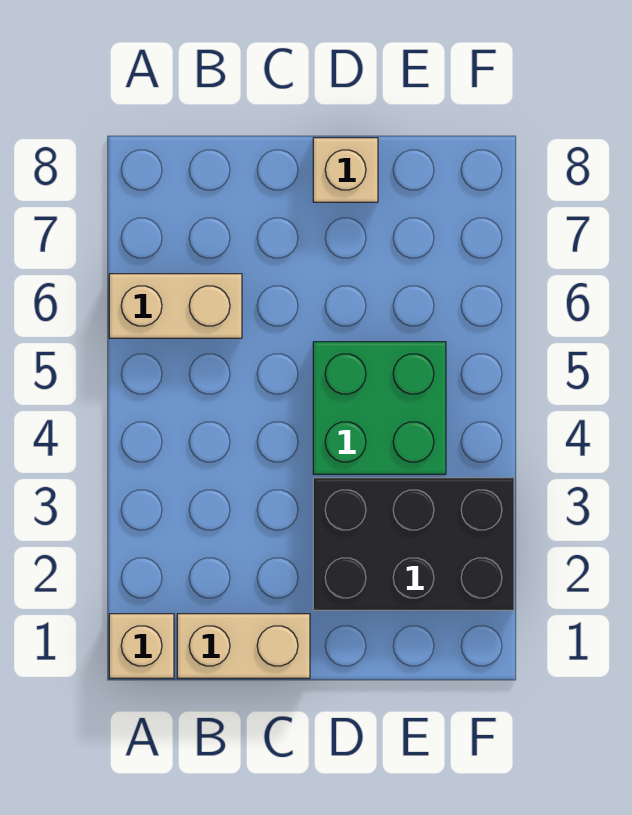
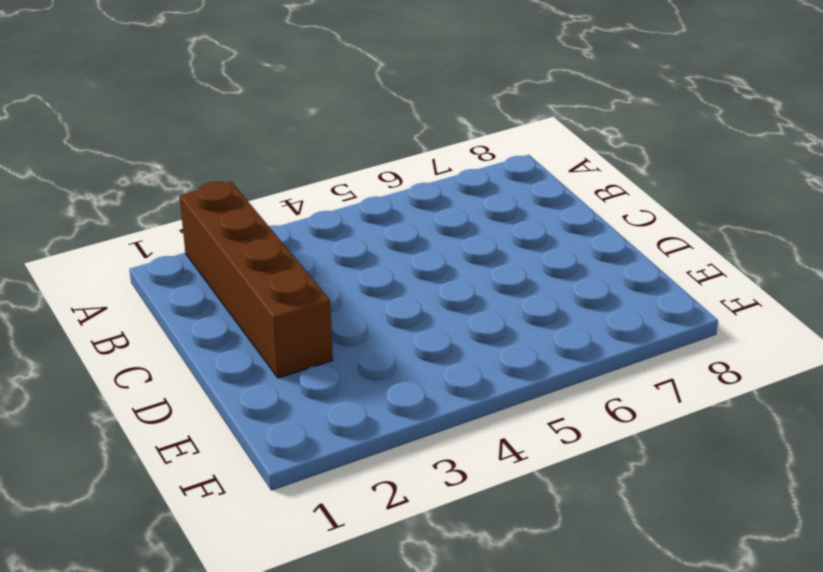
brown brick A2:D2 level 1 -> black brick D2:F3 level 1
none -> tan brick A1 level 1
none -> tan brick A6:B6 level 1

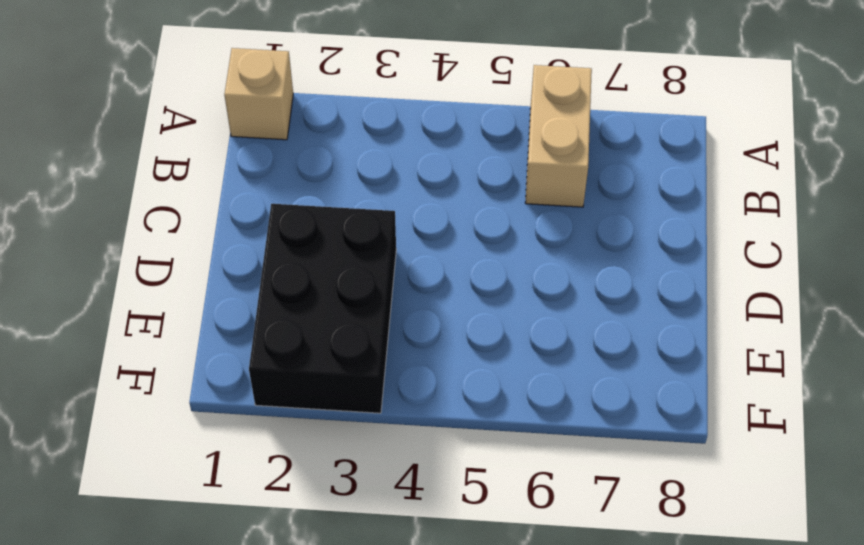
none -> tan brick B1:C1 level 1
none -> green brick D4:E5 level 1

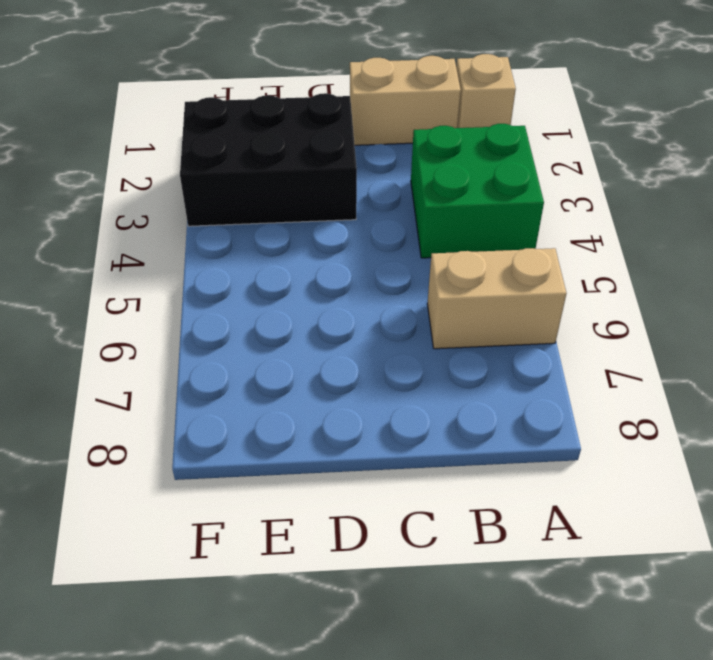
green brick A3:B4 level 1 -> green brick D4:E5 level 1
none -> tan brick D8 level 1

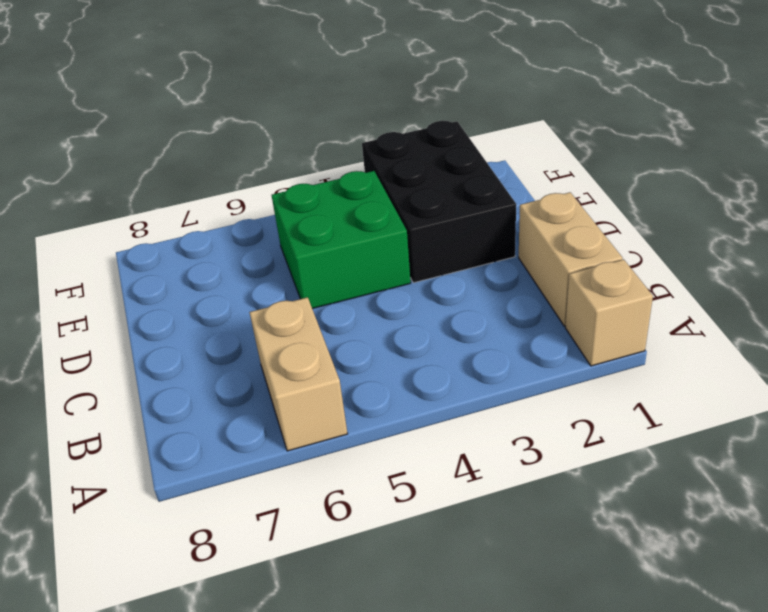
none -> tan brick D8 level 1

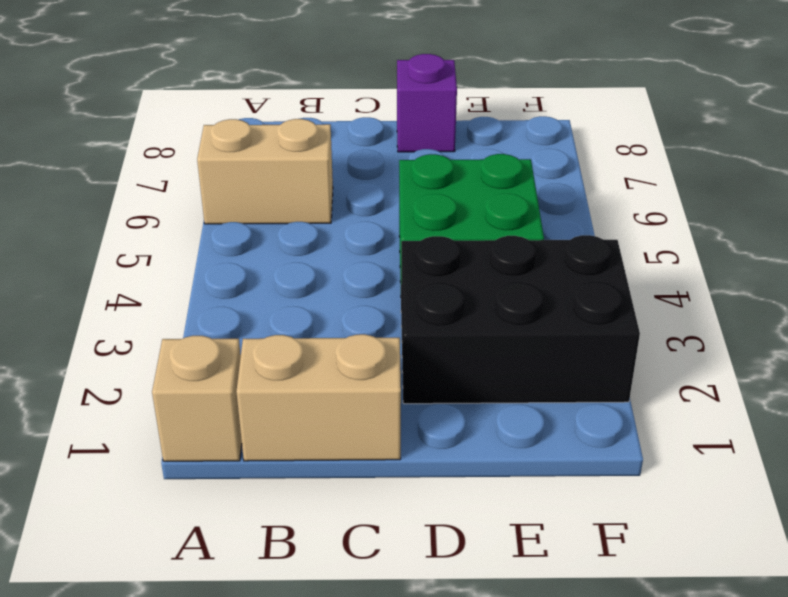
purple brick D8 level 1 -> tan brick D8 level 1

